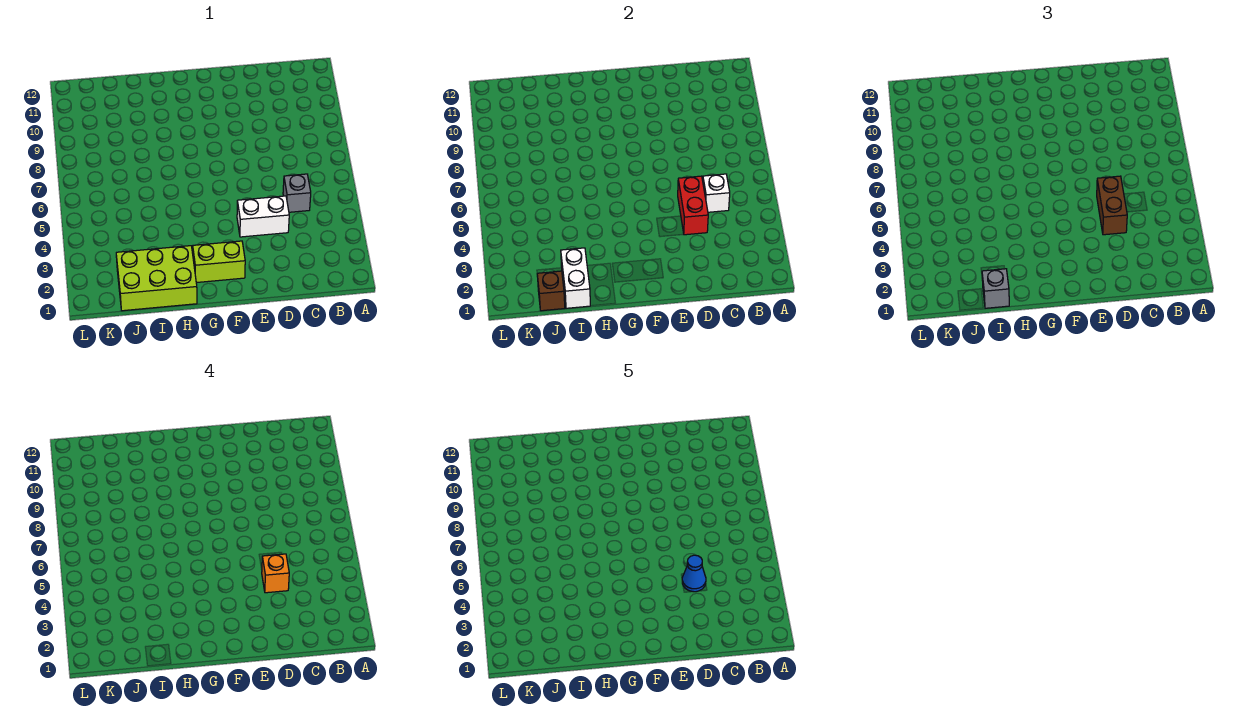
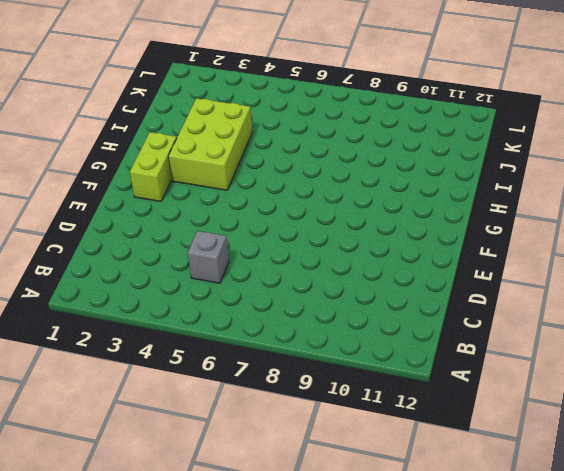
lime brick G3:I4 level 1 -> lime brick H1:J2 level 1
none -> white brick D4:E4 level 1
none -> white brick C5 level 2
none -> red brick D4:D5 level 2

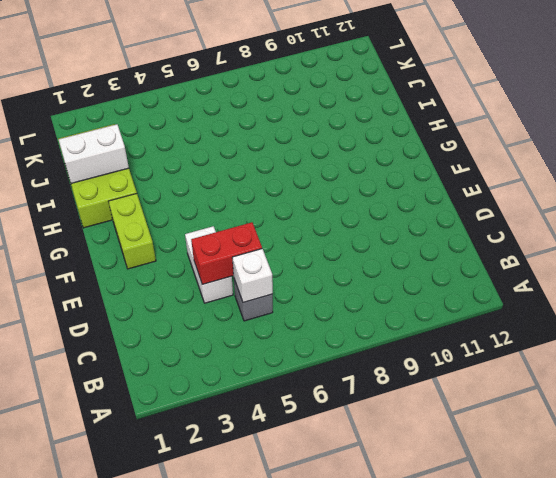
none -> brown brick J1 level 2
none -> brown brick D4:D5 level 3
none -> grey brick I1 level 3

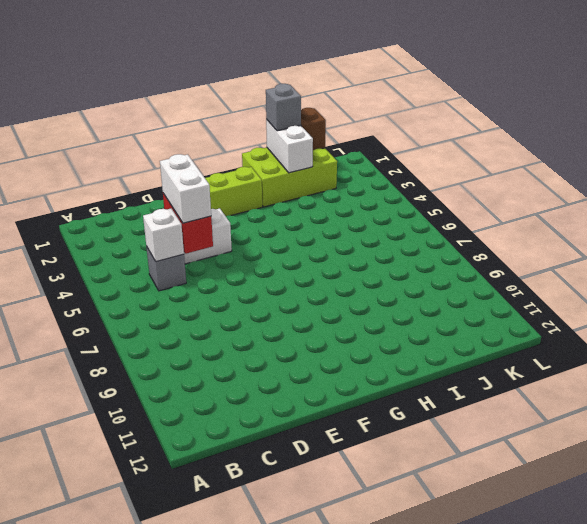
white brick D4:D5 level 3 -> brown brick D4:D5 level 3
none -> orange brick D4 level 4
none -> blue cone D4 level 5

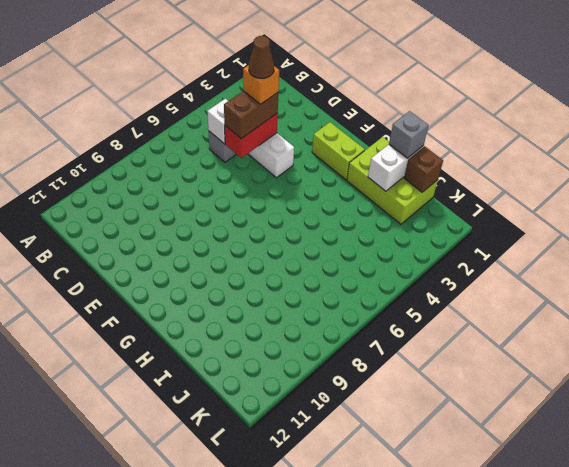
brown cone D4 level 5 -> blue cone D4 level 5

